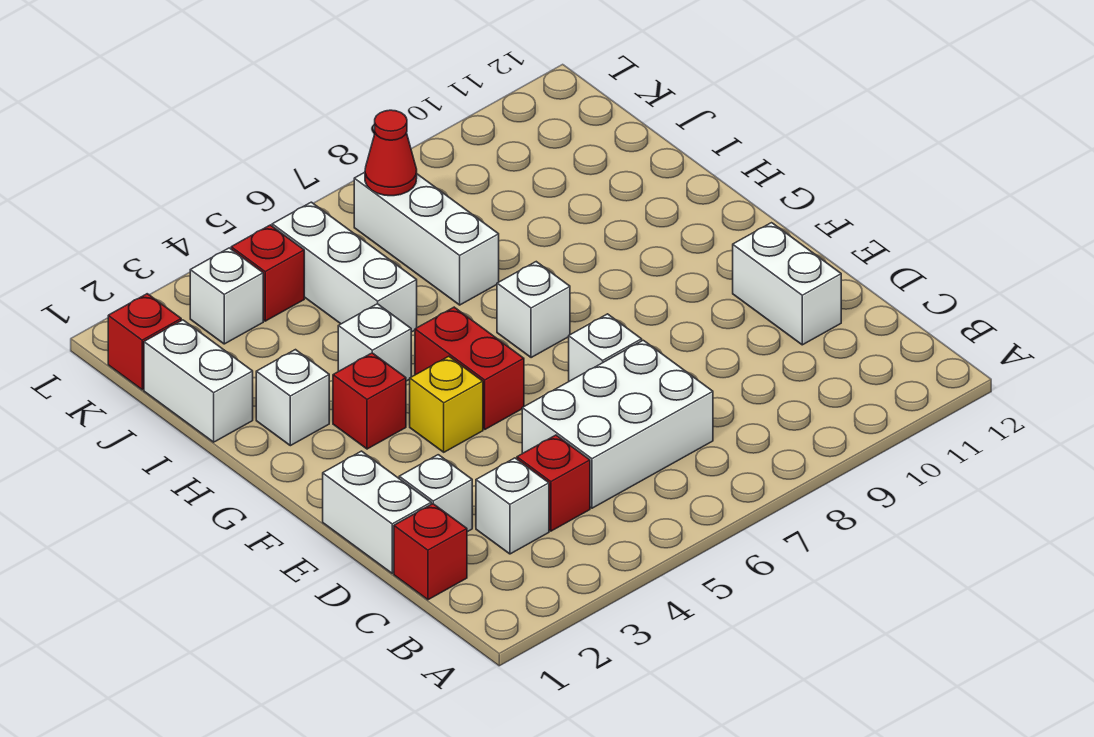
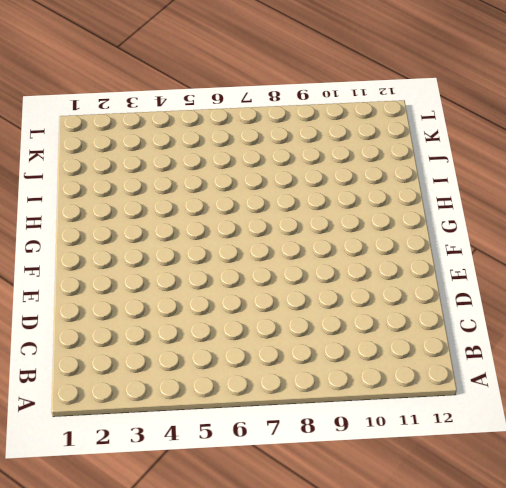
none -> red brick C1 level 1
none -> white brick C3 level 1
none -> red brick C4 level 1

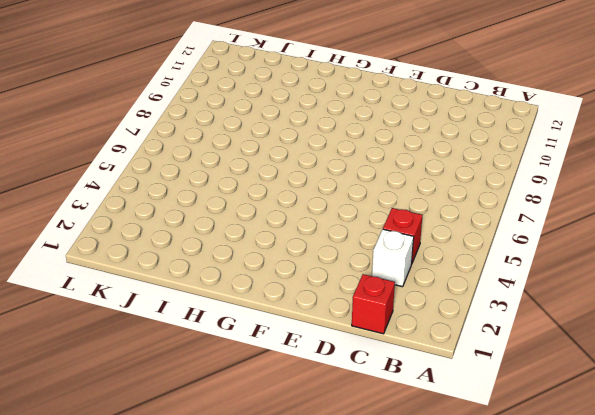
none -> white brick C5:D7 level 1
none -> white brick D1:E1 level 1
none -> white brick D2 level 1

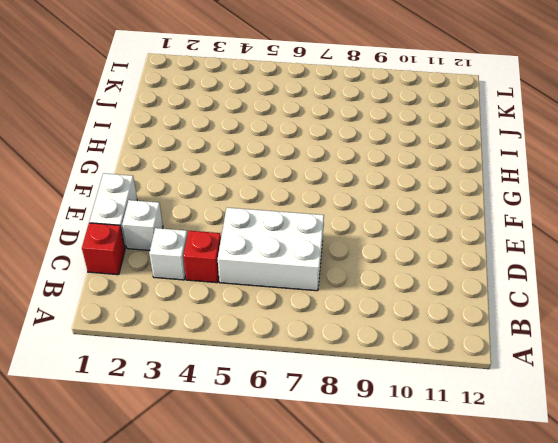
none -> white brick D11:E11 level 1
none -> white brick E7 level 1
none -> yellow brick F4 level 1

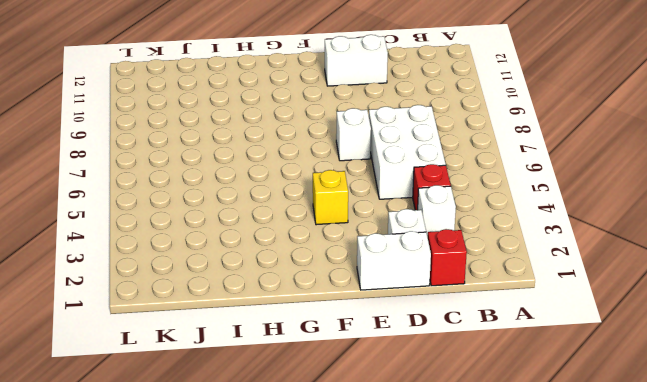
none -> red brick F5:G5 level 1
none -> red brick G3 level 1
none -> white brick G7 level 1

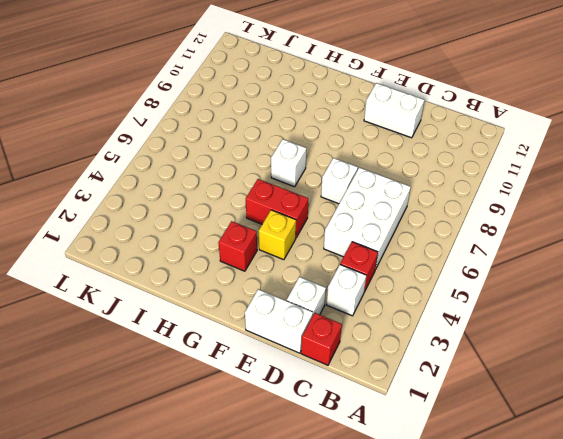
none -> white brick H2 level 1
none -> white brick H4 level 1
none -> white brick I1:J1 level 1

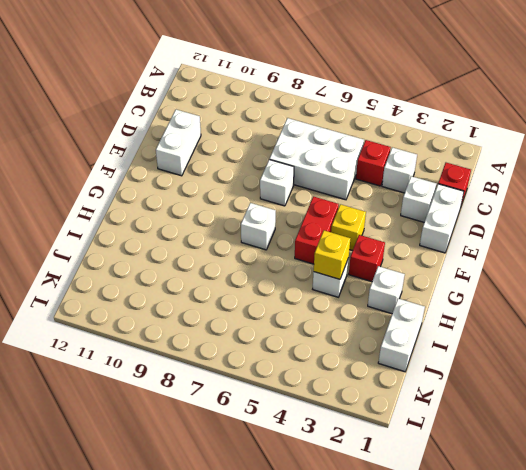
yellow brick H4 level 2 -> none
none -> white brick I5:K5 level 1
none -> white brick I7:K7 level 1
none -> red brick K1 level 1

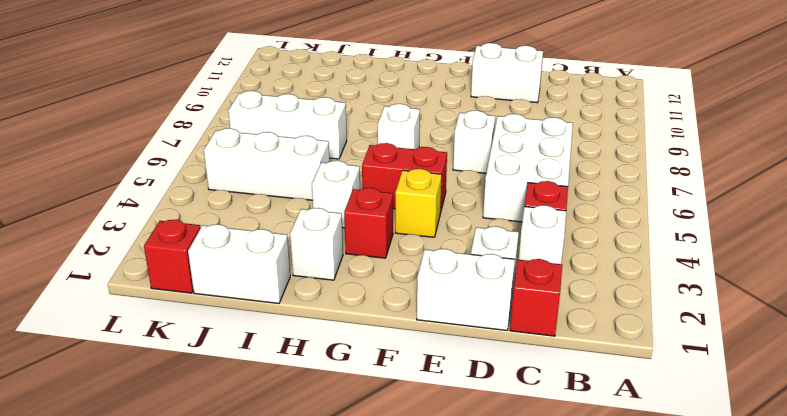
none -> white brick K3 level 1
none -> red brick K4 level 1
none -> red cone K7 level 2

